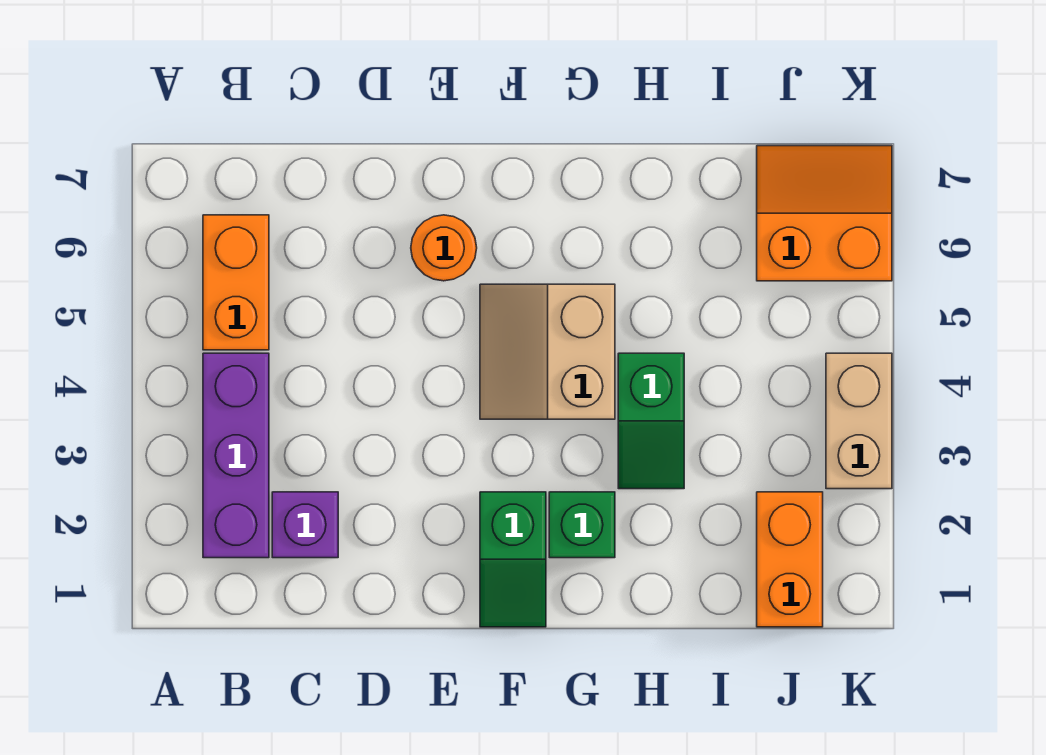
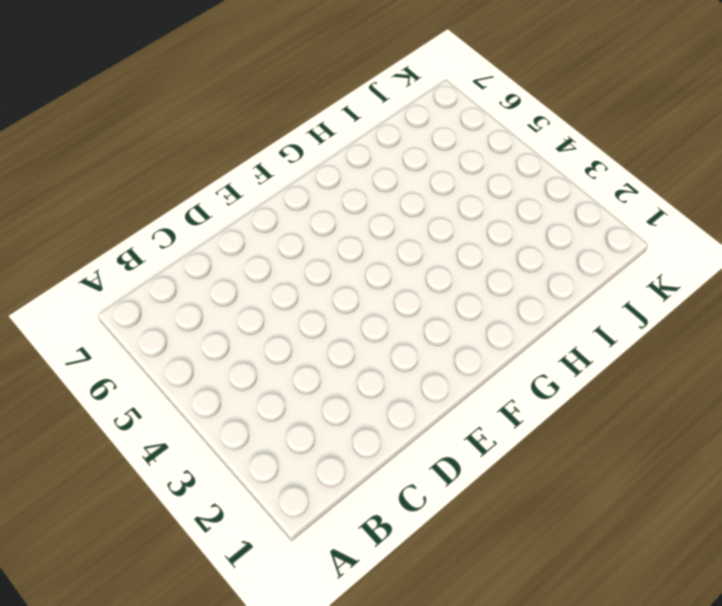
none -> purple brick B2:B4 level 1
none -> orange brick B5:B6 level 1

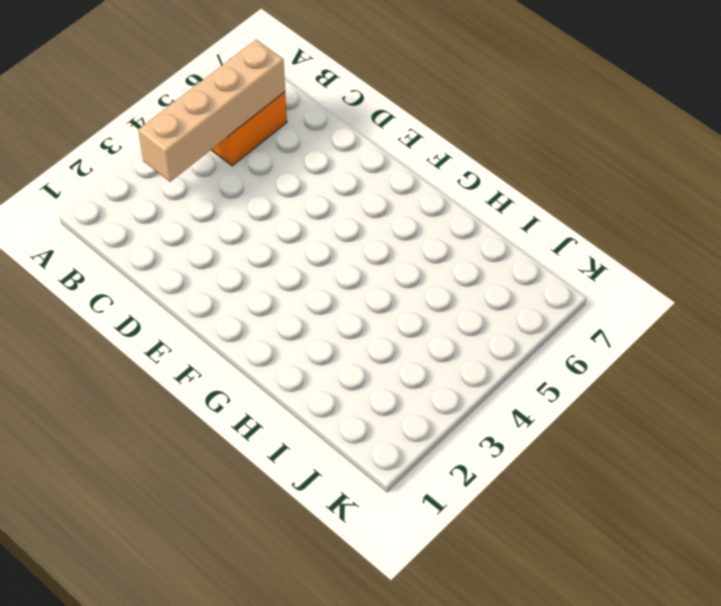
tan brick B3:B6 level 2 -> none
none -> purple brick B2:B4 level 1
none -> purple brick C2 level 1

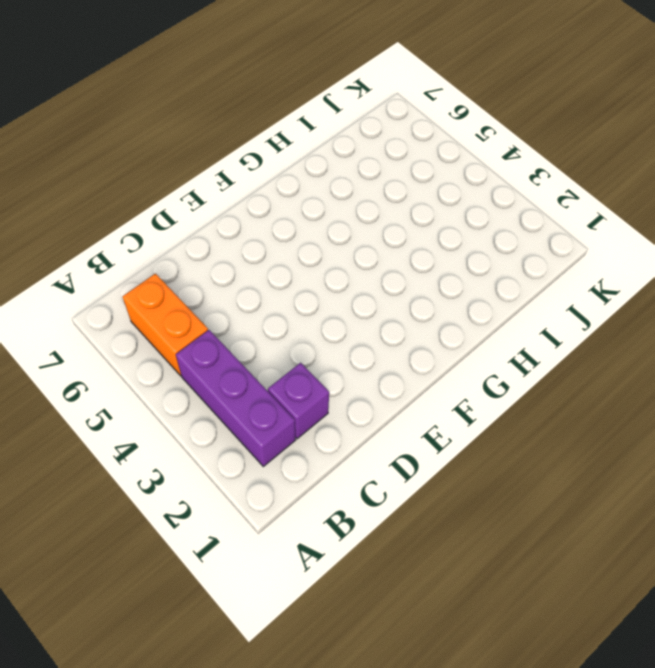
none -> orange round brick E6 level 1
none -> green slope F1:F2 level 1 top 2

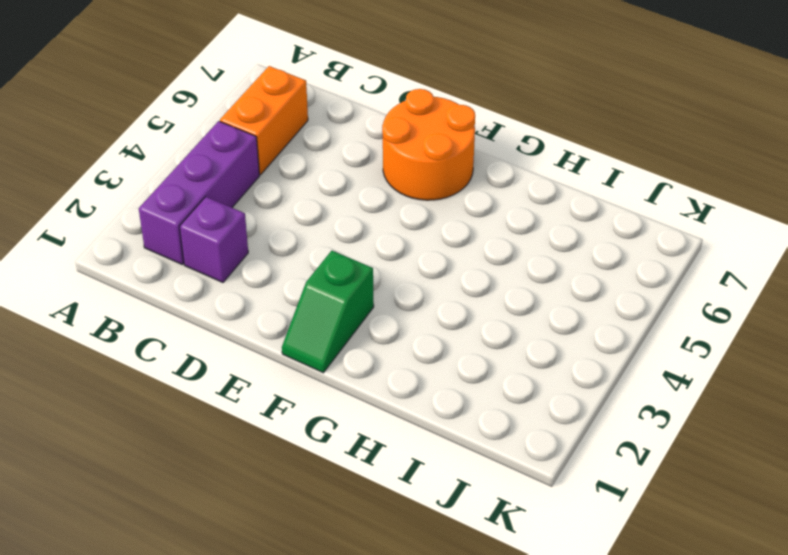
orange round brick E6:F7 level 1 -> orange round brick E6 level 1
none -> tan slope F4:G5 level 1 top G
none -> green brick G2 level 1

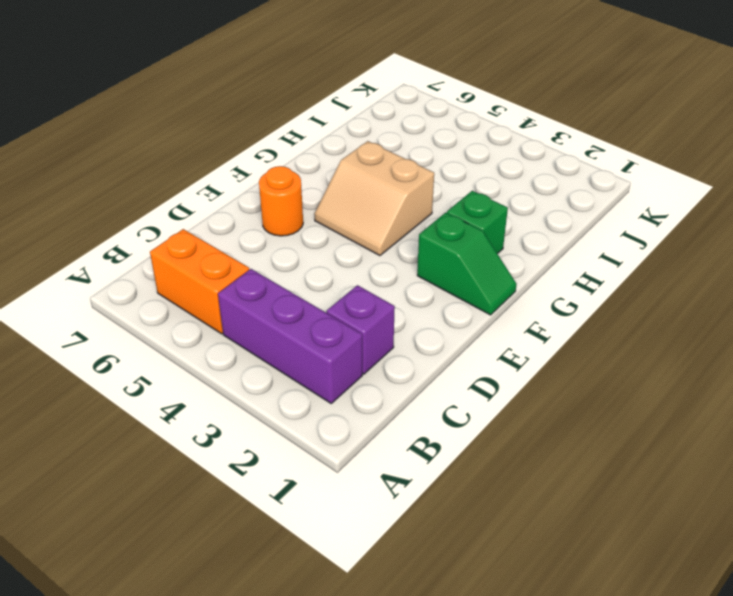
none -> green slope H3:H4 level 1 top 4
none -> orange brick J1:J2 level 1

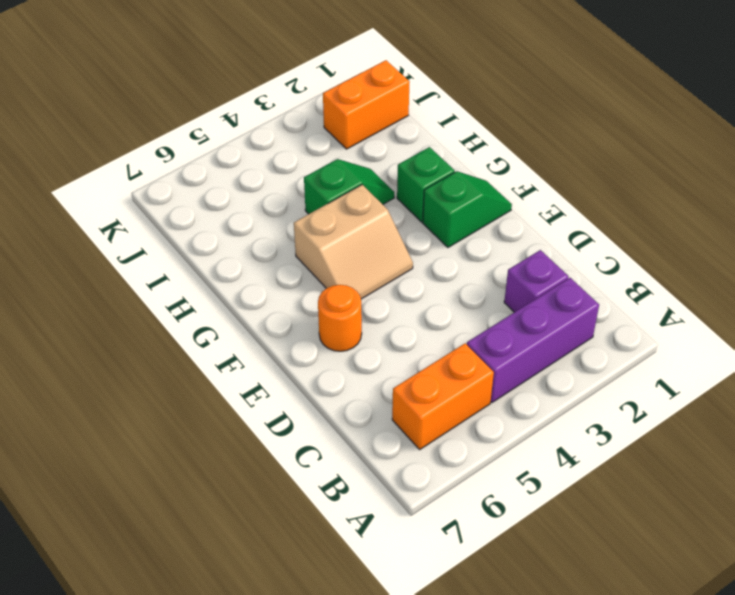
none -> orange slope J6:K7 level 1 top 6
none -> tan brick K3:K4 level 1

